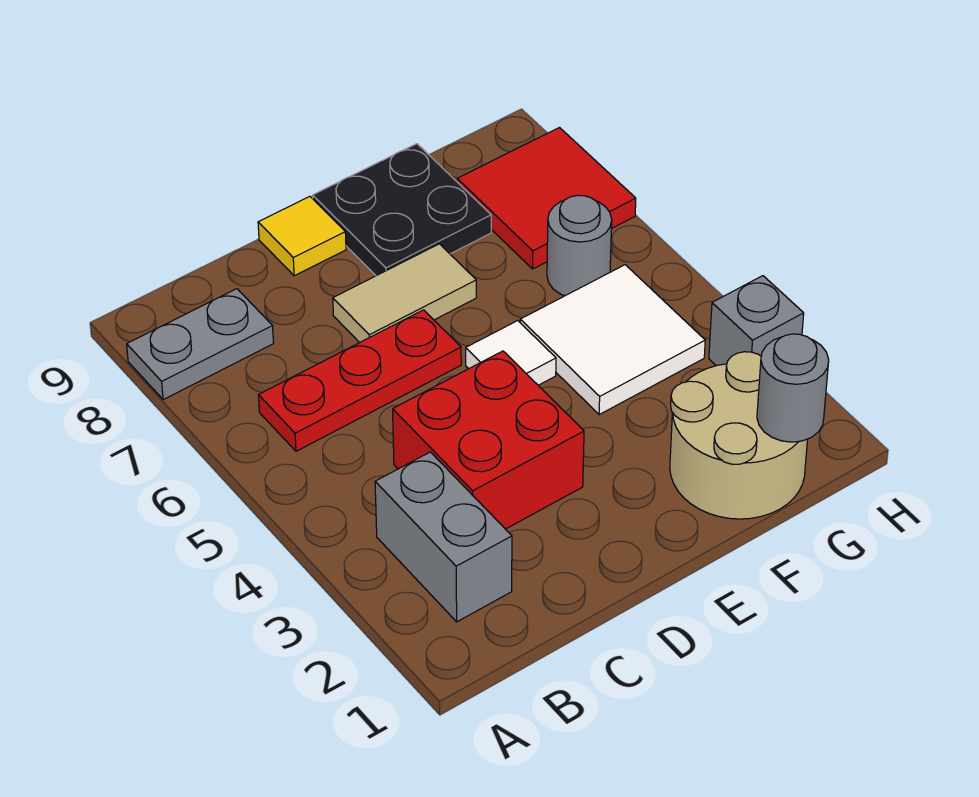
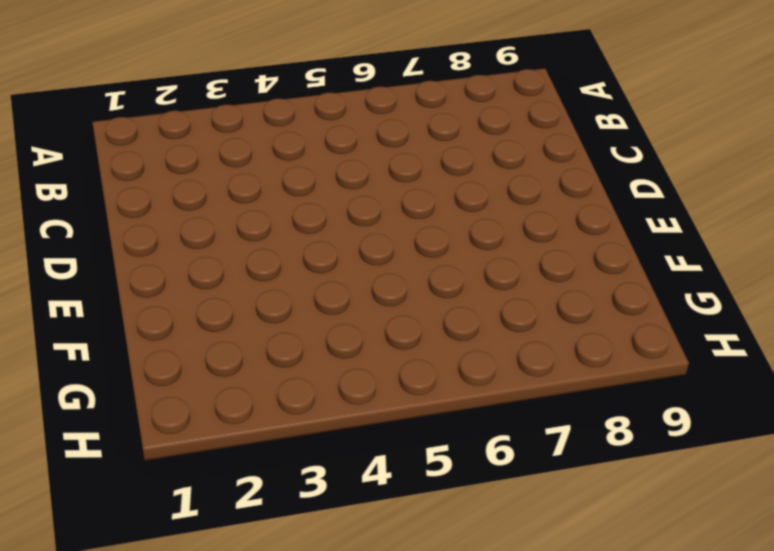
none -> grey plate A8:B8 level 1
none -> grey brick B2:B3 level 1
none -> red plate B6:D6 level 1

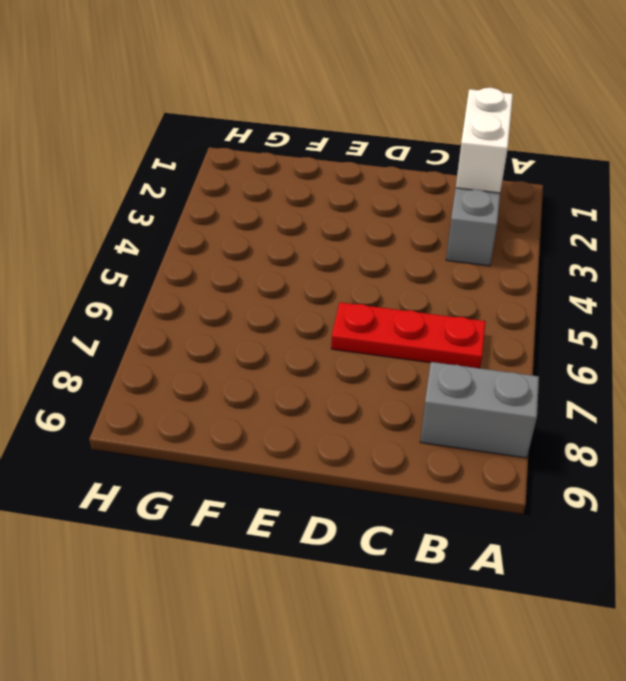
grey brick A8:B8 level 1 -> grey plate A8:B8 level 1
white brick B1:B2 level 2 -> none
none -> red brick C3:D4 level 1
none -> tan tile D7:E7 level 1
none -> yellow tile D9 level 1

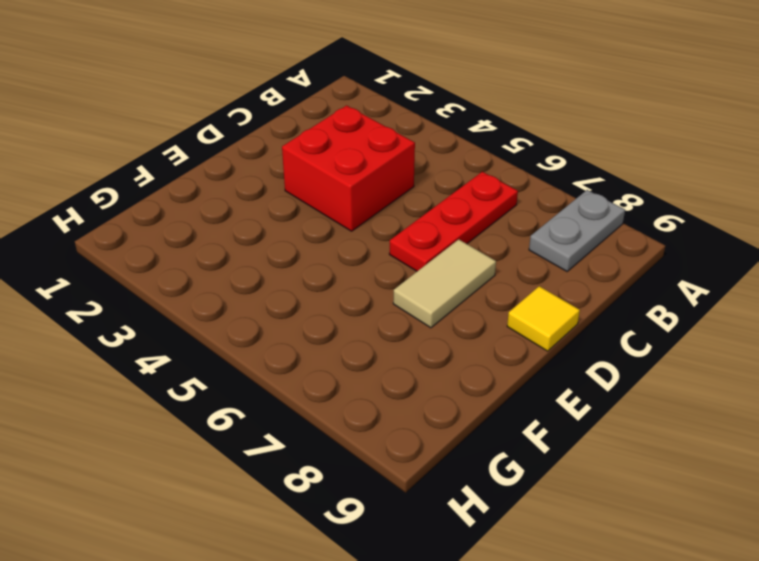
none -> grey brick B2:B3 level 1
none -> white tile E5 level 1
none -> black plate E8:F9 level 1

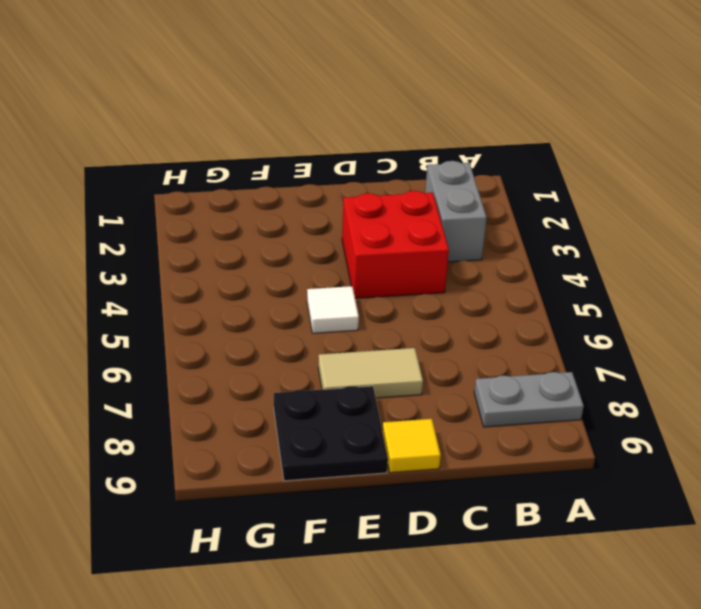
none -> red plate B6:D6 level 1
none -> tan round brick F1:G2 level 1
none -> white tile F4:G5 level 1

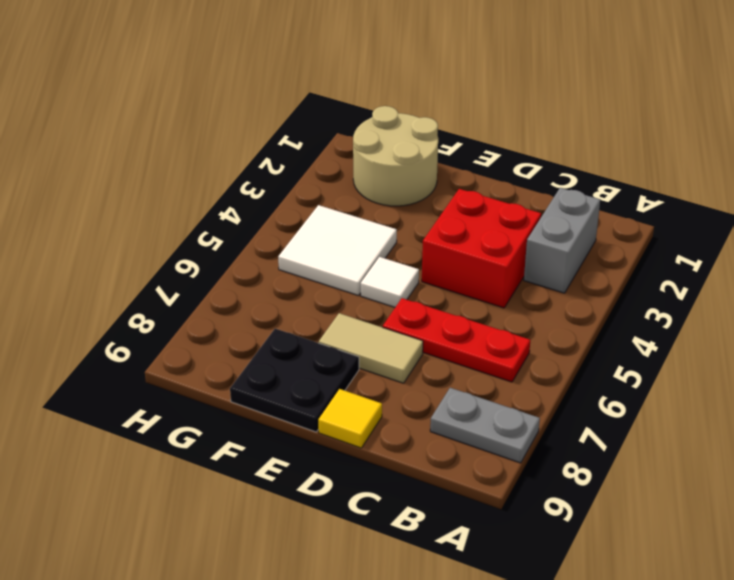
none -> grey round brick G6 level 1
none -> red tile G7:H8 level 1
none -> grey brick H3 level 1

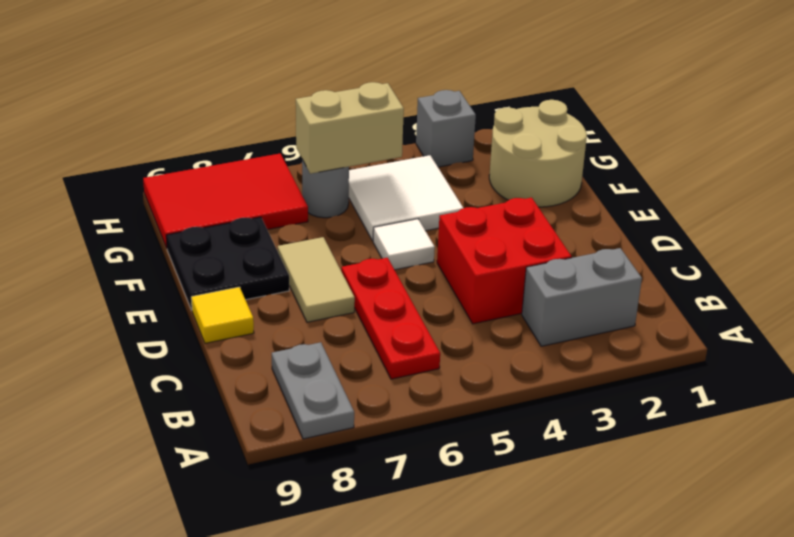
tan brick G5:G6 level 2 -> none
red tile G7:H9 level 1 -> red tile G7:H8 level 1
none -> grey round brick G1 level 2

